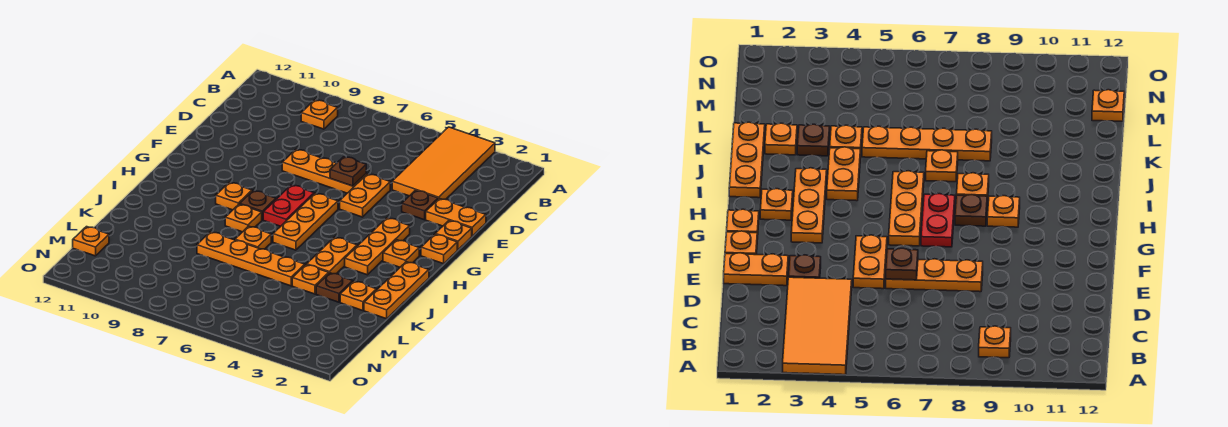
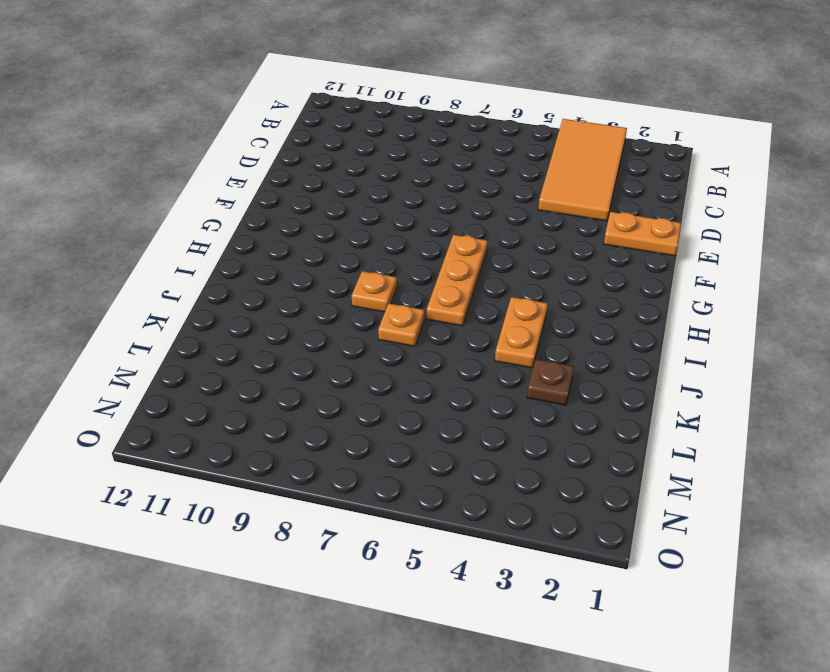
none -> orange plate B9 level 1
none -> brown plate E3 level 1
none -> orange plate E5:F5 level 1

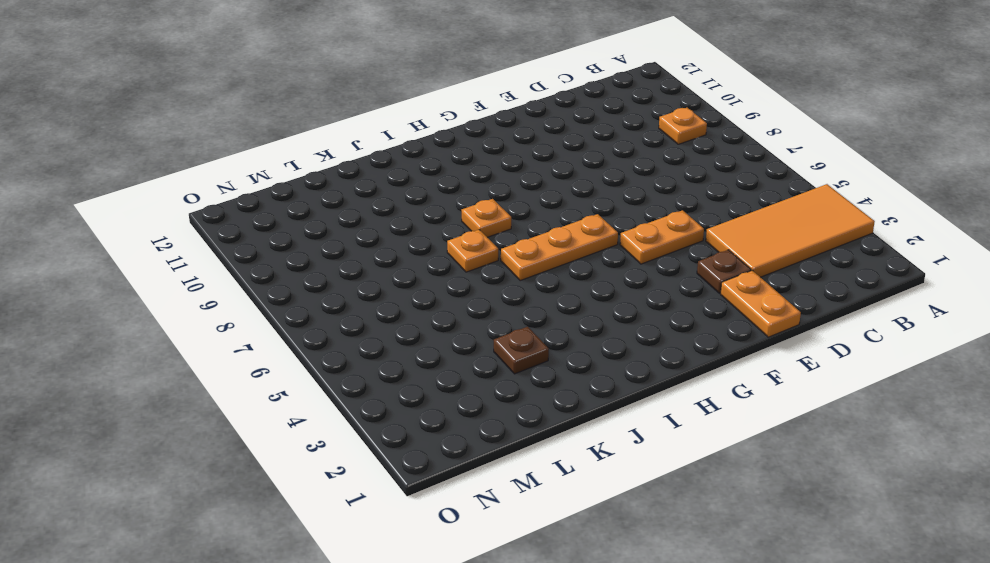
none -> orange plate E6:E8 level 1
none -> orange plate F1 level 1
none -> orange plate G1 level 1

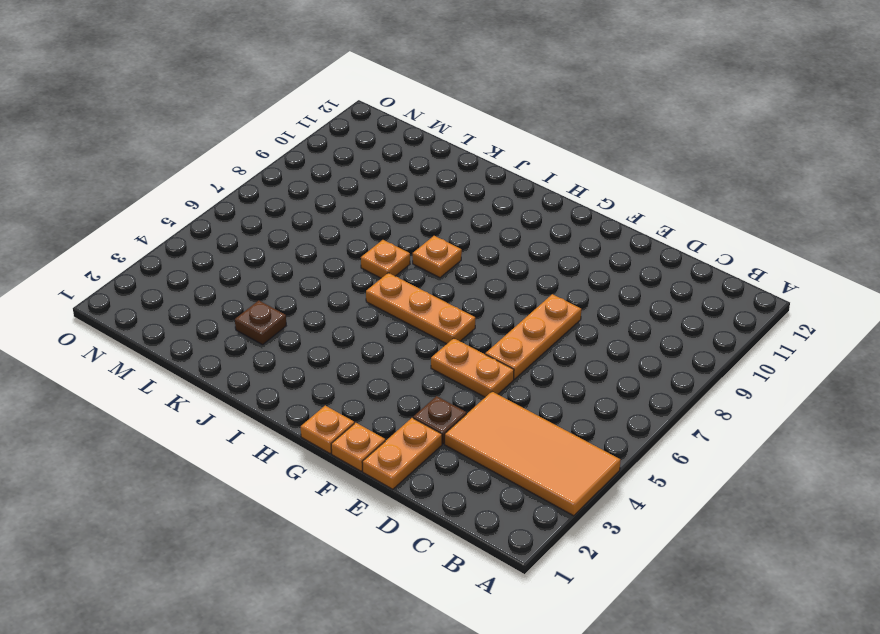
none -> orange plate B9 level 1
none -> orange plate G3:I3 level 1
none -> red plate G7:H7 level 1

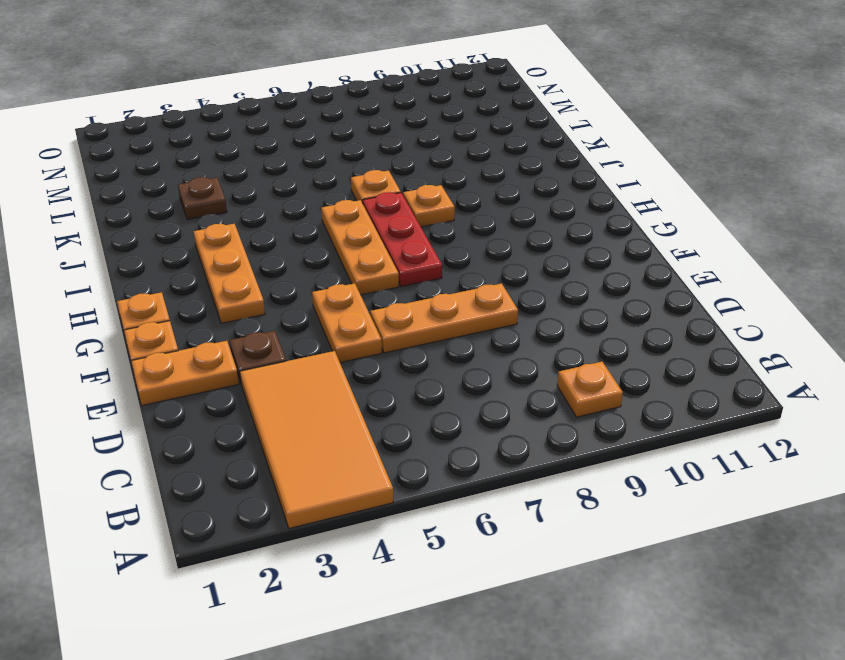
red plate G7:I7 level 1 -> red plate G7:H7 level 1
none -> orange plate H2 level 1
none -> brown plate H8 level 1
none -> orange plate H9 level 1

